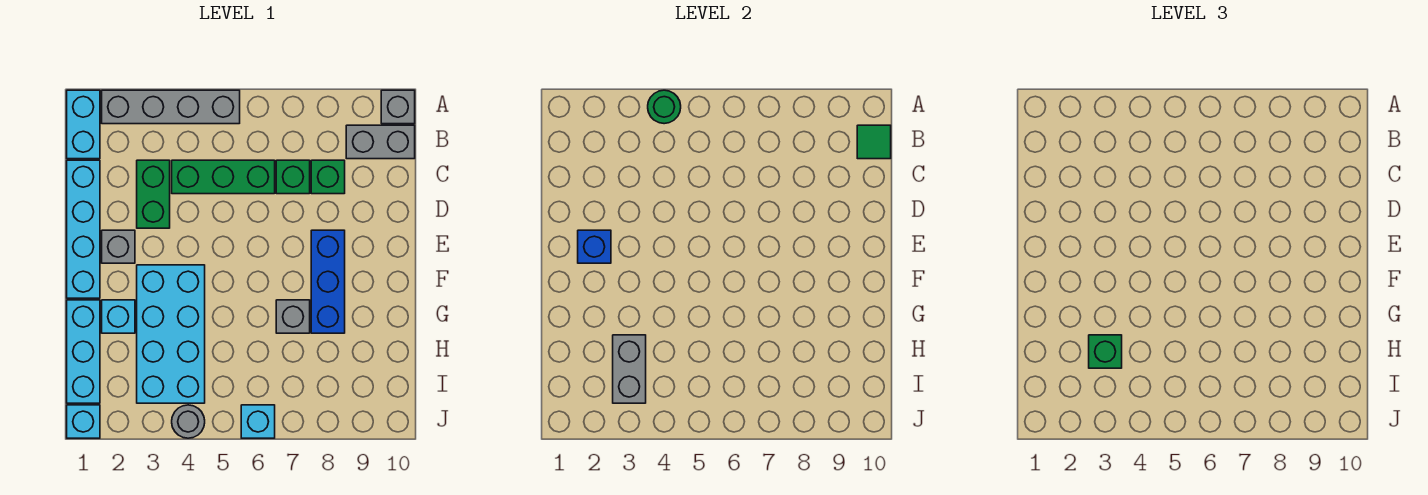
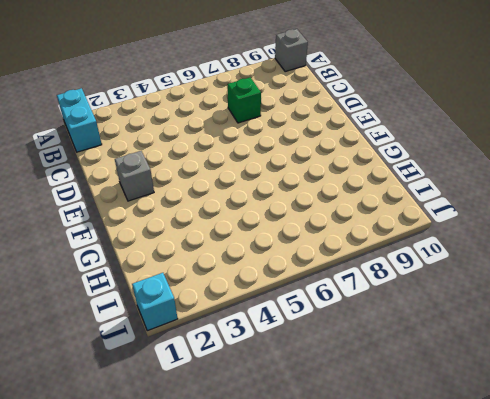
none -> grey brick A2:A5 level 1
none -> grey brick B9:B10 level 1
none -> cyan brick C1:F1 level 1

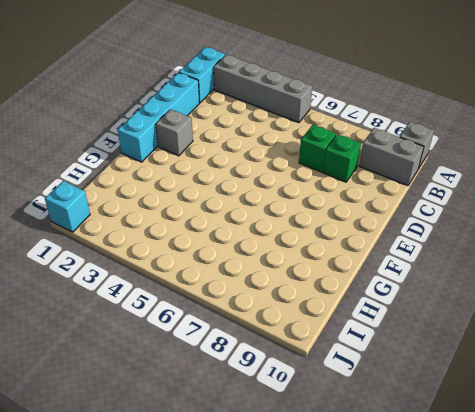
none -> green brick C3:D3 level 1
none -> green brick C4:C6 level 1
none -> blue brick E8:G8 level 1

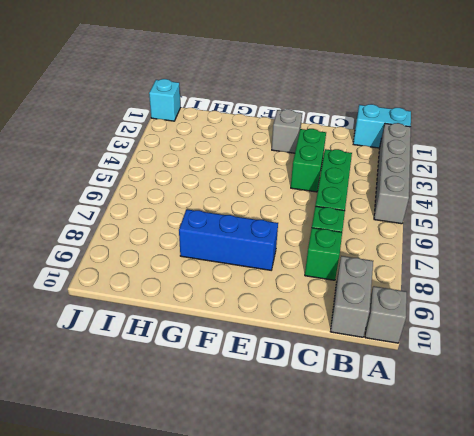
green brick D3:D4 level 1 -> green brick C3:D3 level 1
none -> cyan brick C1:F1 level 1
none -> cyan brick F3:I4 level 1
none -> cyan brick G1:I1 level 1

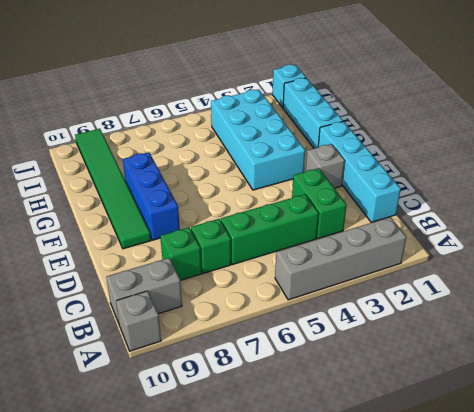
green tile E9:J9 level 1 -> none
none -> cyan brick A1:B1 level 1
none -> cyan brick G2 level 1
none -> grey brick G7 level 1

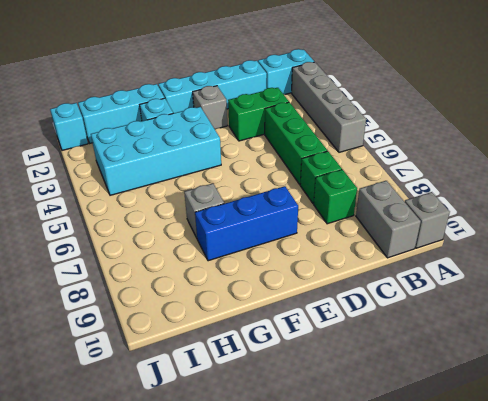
none -> grey round brick J4 level 1
none -> cyan brick J6 level 1
none -> green round brick A4 level 2

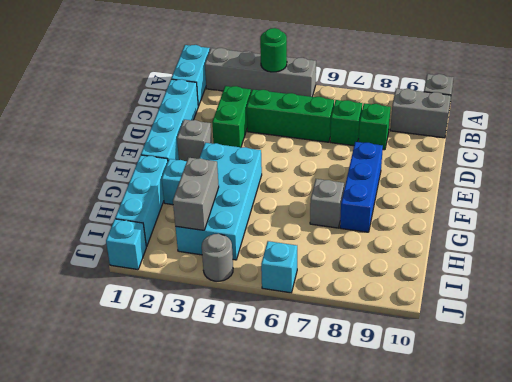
none -> green tile B10 level 2
none -> blue brick E2 level 2
none -> green brick H3 level 3

